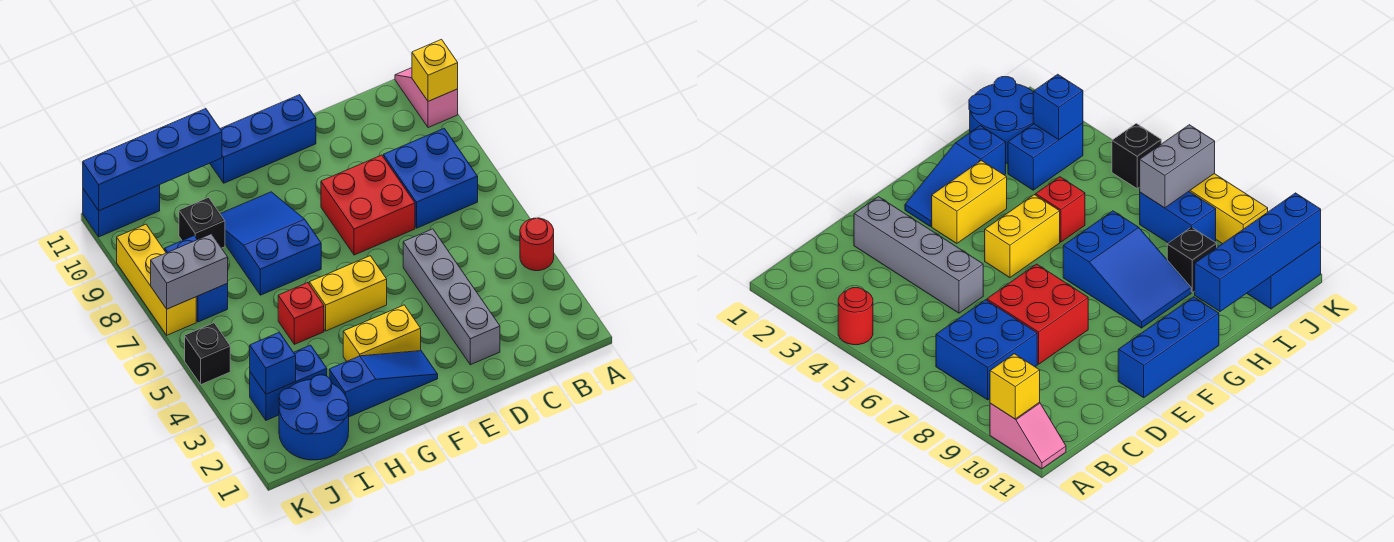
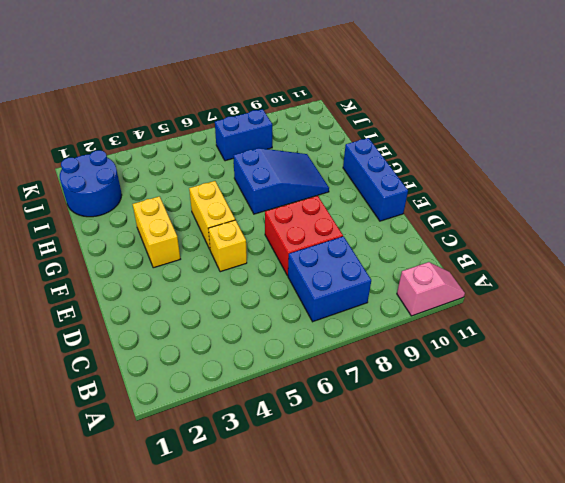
yellow brick E5 level 1 -> yellow brick A10 level 2
none -> red round brick A4 level 1
none -> grey brick D2:D5 level 1
none -> blue slope F2:H2 level 1 top H

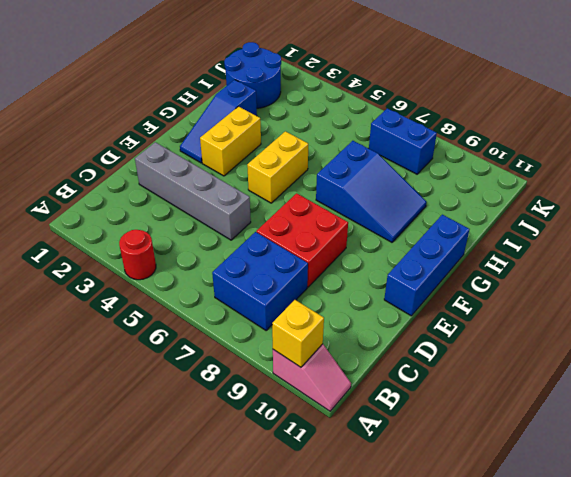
none -> red brick H5 level 1
none -> blue brick I3:J3 level 1
none -> black brick I9 level 1

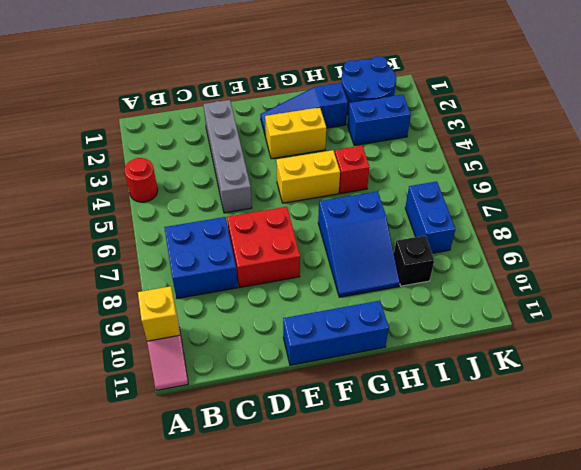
none -> blue brick J11:K11 level 1
none -> black brick K5 level 1
none -> yellow brick K7:K9 level 1

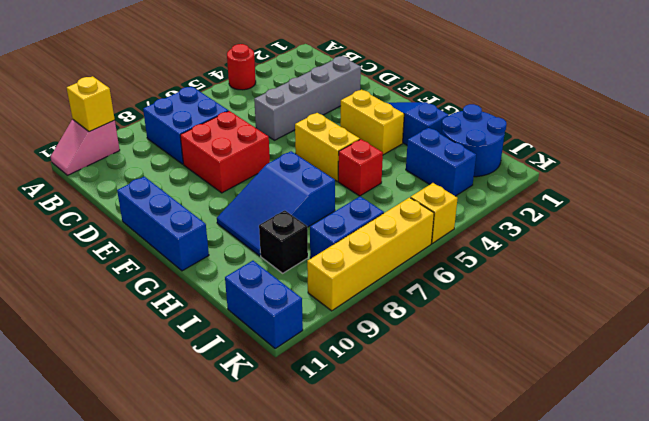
yellow brick K5 level 1 -> black brick K5 level 1
yellow brick K6:K9 level 1 -> yellow brick K7:K9 level 1
none -> blue brick H11:K11 level 2
none -> blue brick J3 level 2
none -> grey brick J7:K7 level 2

